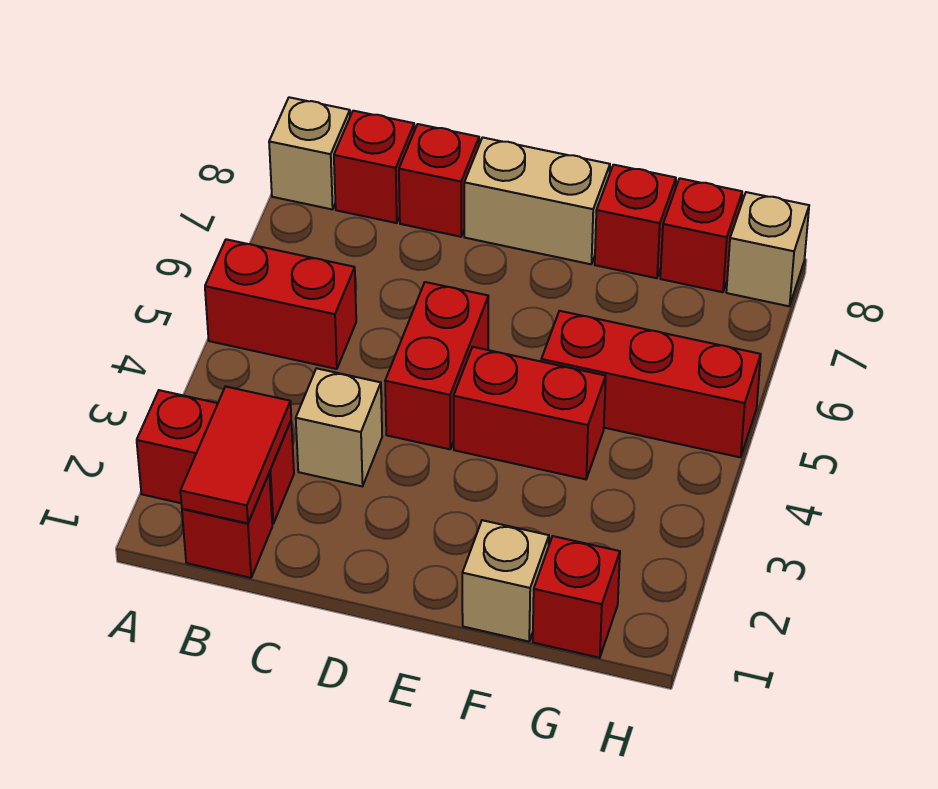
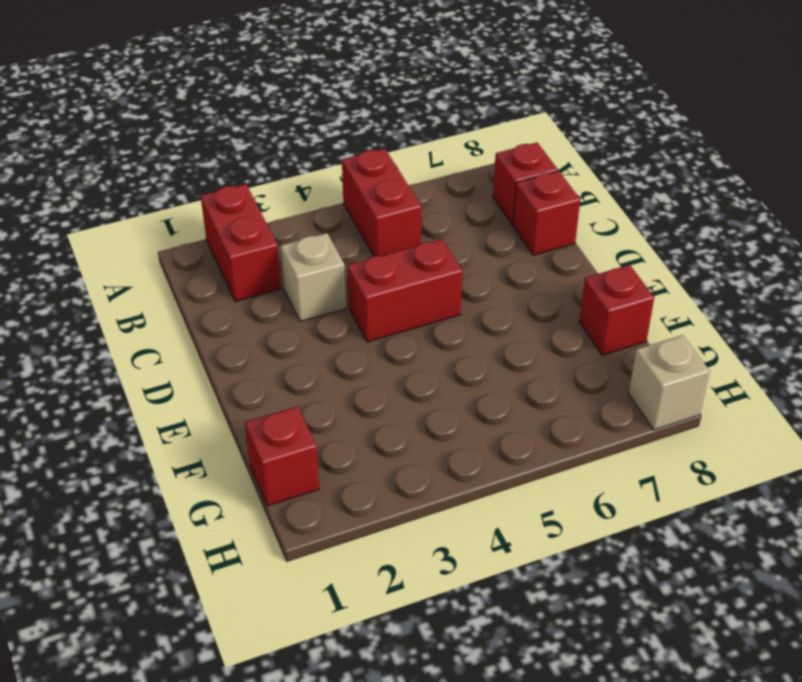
none -> tan brick A8 level 1
none -> red brick B1 level 1
none -> tan brick D8:E8 level 1

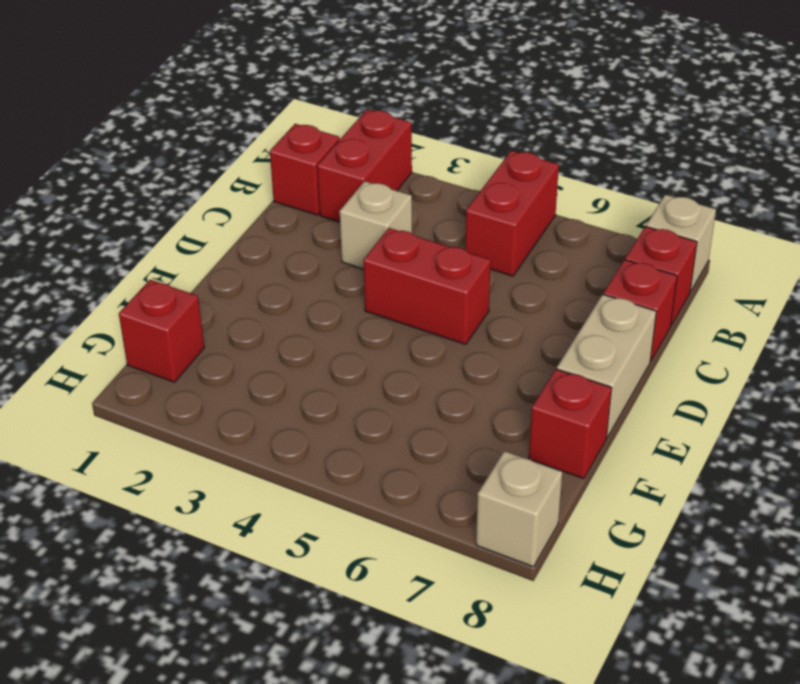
none -> red brick E4:F4 level 1
none -> tan brick F1 level 1
none -> red brick F5:H5 level 1

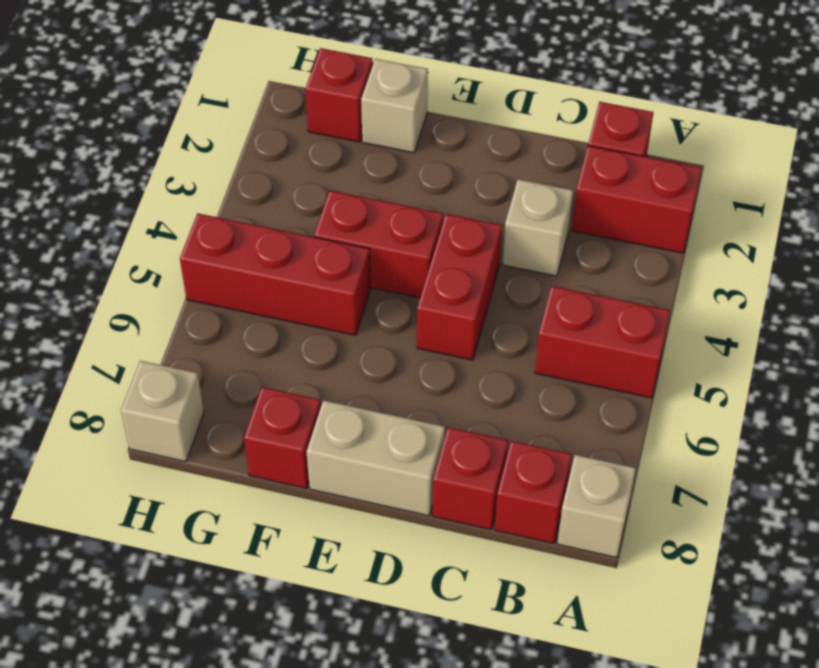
none -> red brick G8 level 1
none -> red tile B1:B2 level 2

